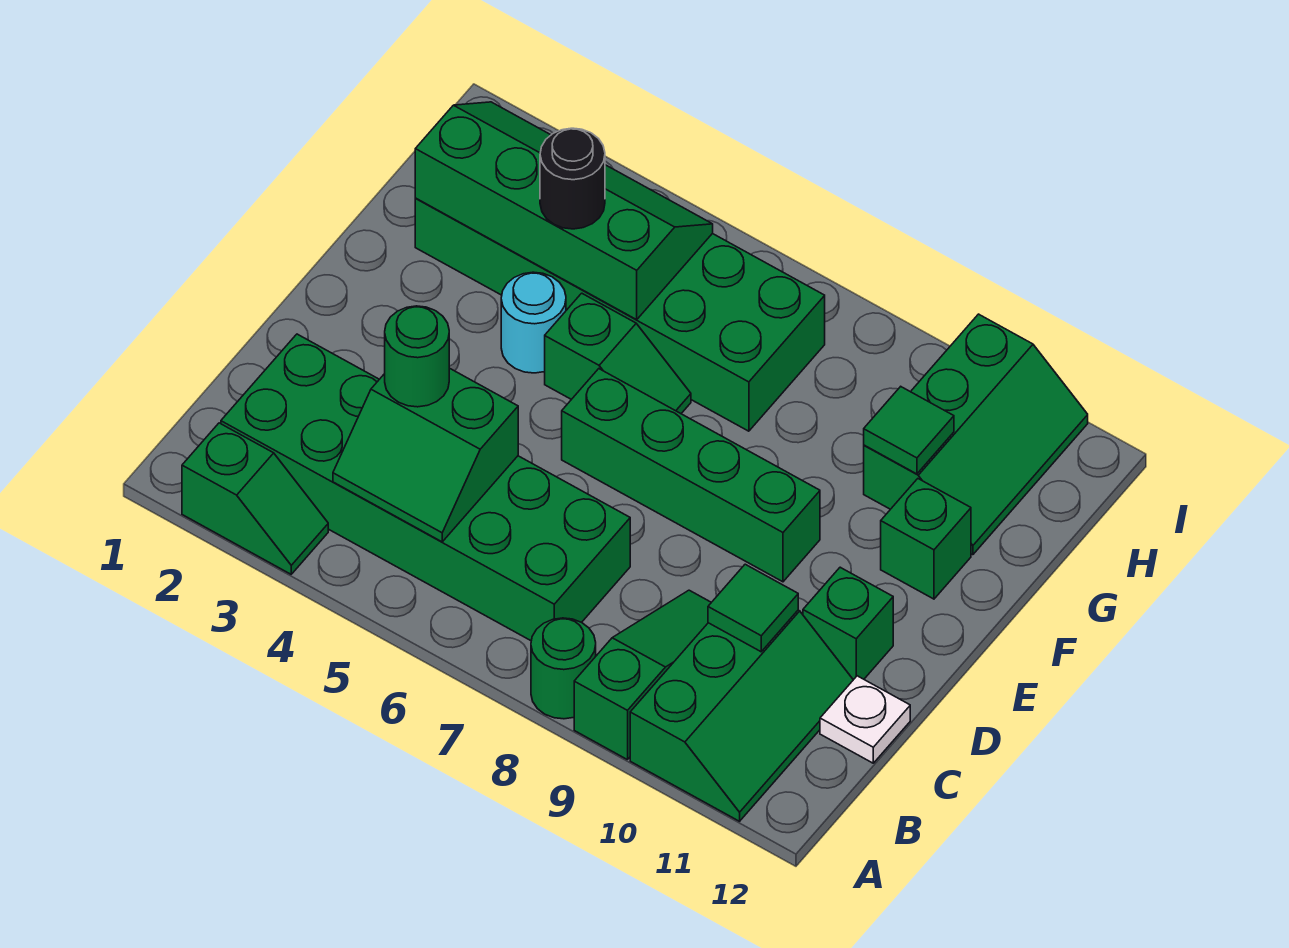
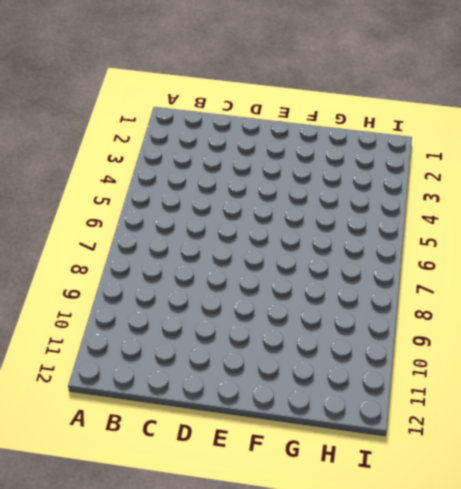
none -> green slope A2:A3 level 1 top 2
none -> green round brick A8 level 1
none -> green slope A9:C9 level 1 top A

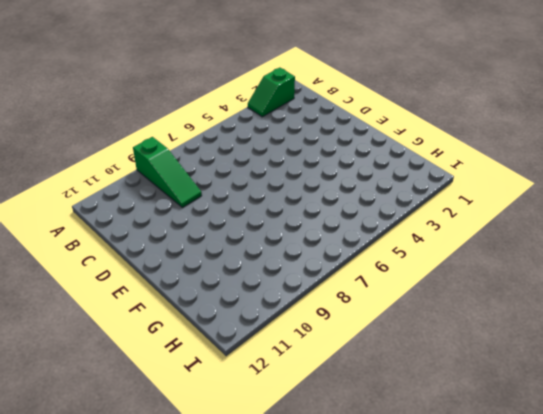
none -> green round brick A8 level 1
none -> green slope A10:C11 level 1 top 10
none -> green brick B2:C7 level 1

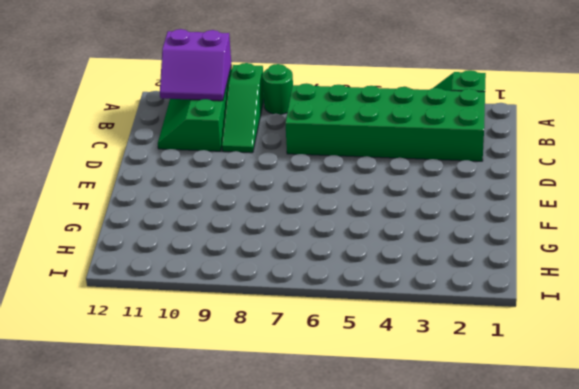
purple slope A10:B11 level 2 top A -> none
none -> white plate C12 level 1
none -> green brick D11 level 1
none -> green brick E6:E9 level 1

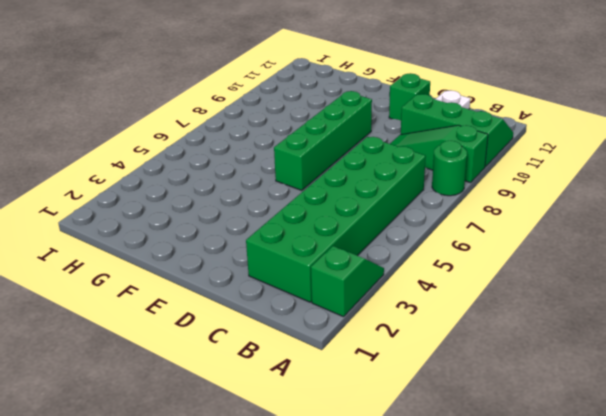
none -> cyan round brick F4 level 1
none -> green slope F5:F6 level 1 top 5
none -> green brick F11 level 1

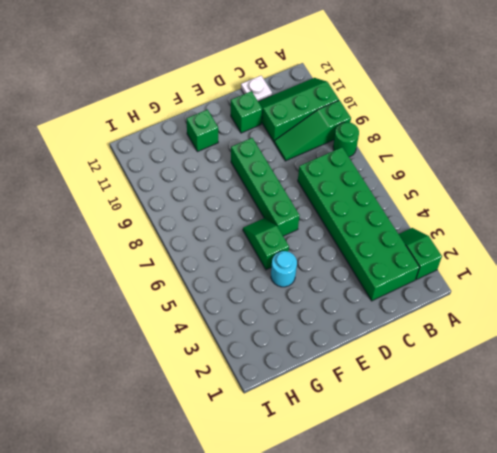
none -> green brick G2:H7 level 1
none -> green slope G10:I11 level 1 top 10
none -> green slope B4:C5 level 2 top C

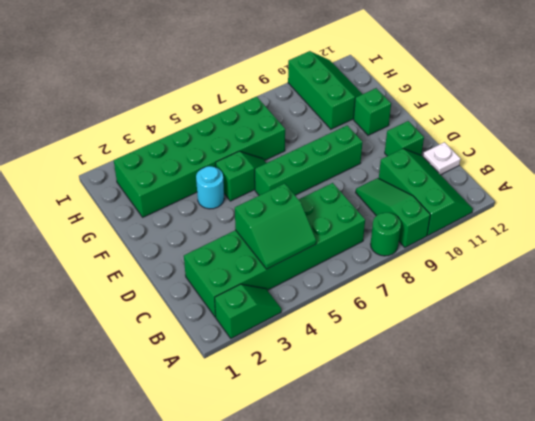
none -> green tile C10 level 2
none -> green slope G2:H5 level 2 top G
none -> green tile G10 level 2

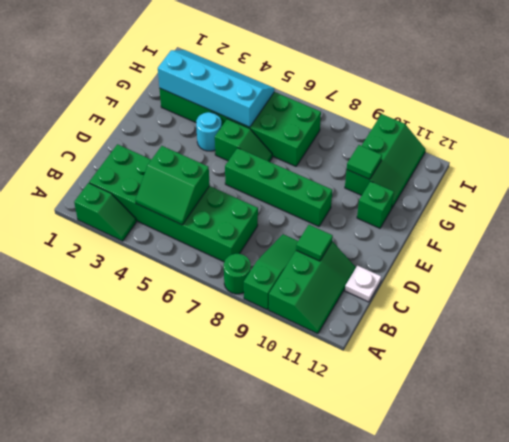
cyan slope G2:H5 level 2 top G -> green slope G2:H5 level 2 top G
none -> green brick D11 level 1
none -> green round brick C4 level 3
none -> black round brick G4 level 3

